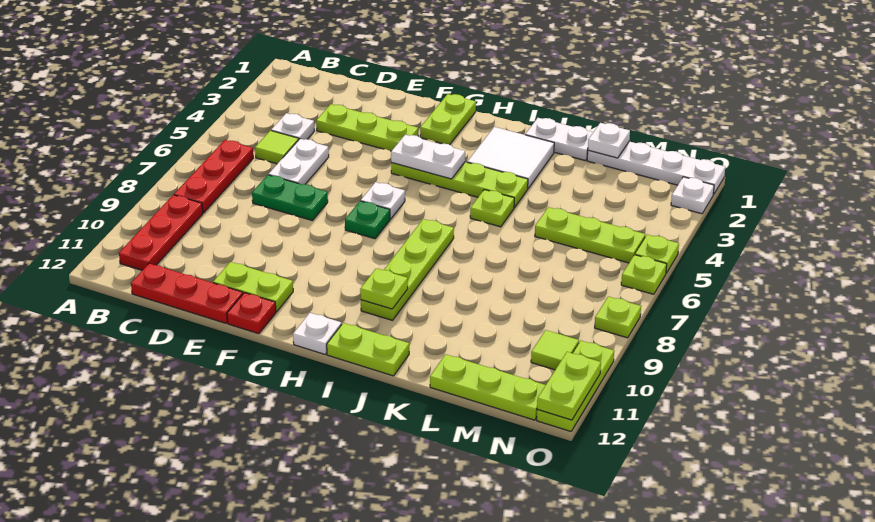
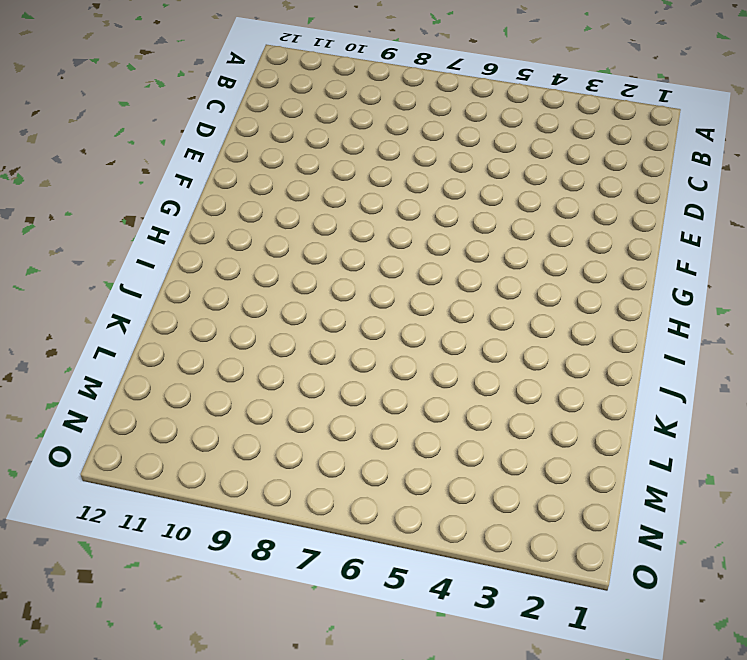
none -> red plate B6:B8 level 1
none -> red plate B9:B11 level 1
none -> white plate C4 level 1
none -> lime tile C5 level 1

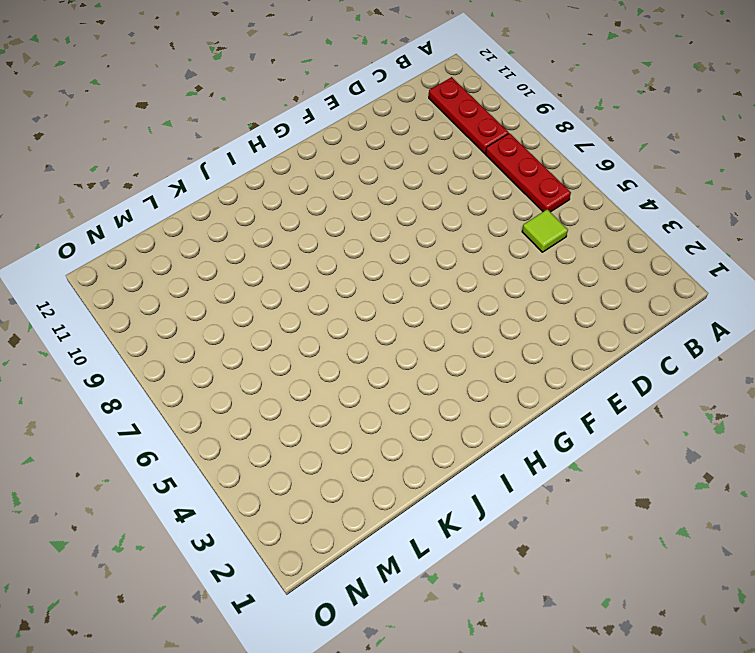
none -> white plate C4 level 1
none -> red plate C12:E12 level 1
none -> lime plate D3:F3 level 1
none -> white plate D5:D6 level 1

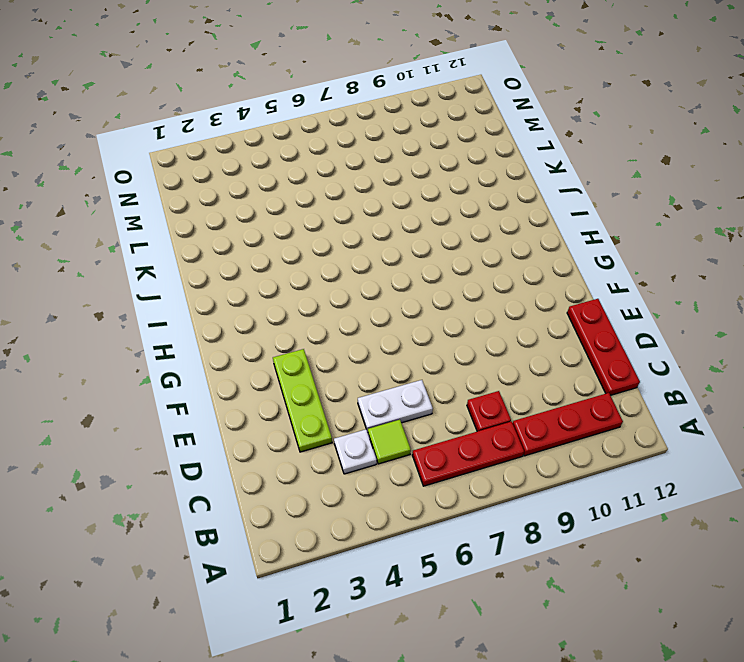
red plate C8 level 1 -> red plate F12 level 1
none -> green plate D7:E7 level 1
none -> lime plate E11:F11 level 1
none -> lime plate G1:G2 level 1
none -> lime plate G4:J4 level 1

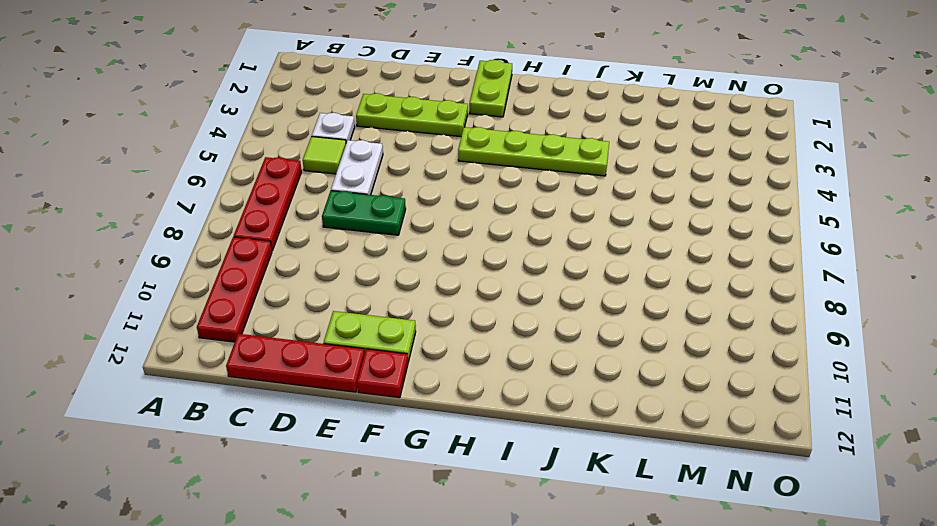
none -> white plate G6 level 1
none -> green plate G7 level 1
none -> white plate H12 level 1
none -> white tile I2:J3 level 1

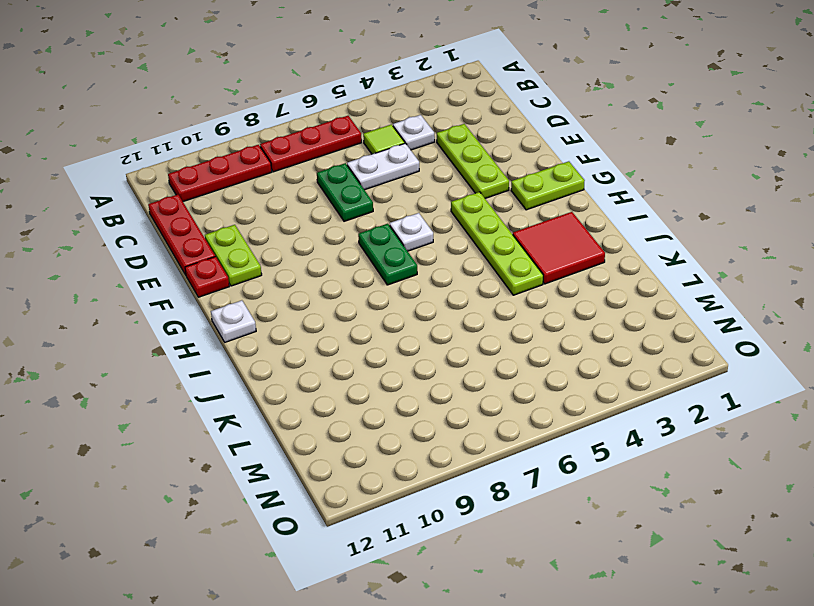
green plate G7:H7 level 1 -> green plate G7 level 1
red tile I2:J3 level 1 -> white tile I2:J3 level 1
none -> lime plate I7:I10 level 1
none -> lime plate I12:J12 level 1
none -> white plate J1:K1 level 1
none -> lime plate J5 level 1

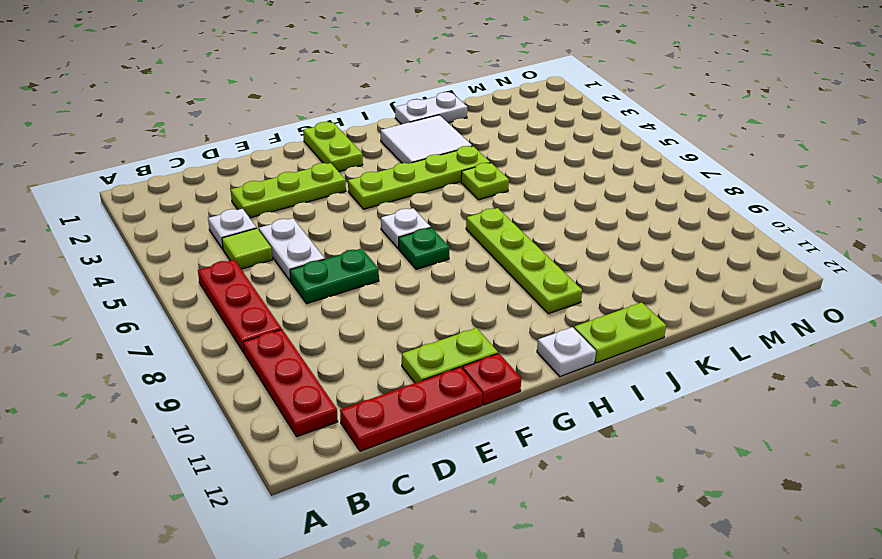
none -> white plate L1:O1 level 1
none -> lime plate L5:N5 level 1
none -> lime plate L12:N12 level 1
none -> lime tile N10 level 1

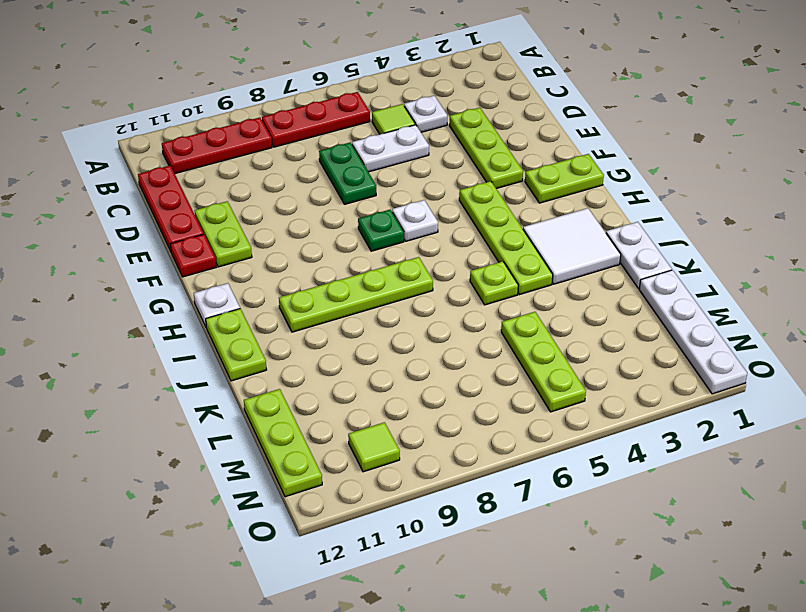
none -> white plate O2 level 1
none -> lime plate O5 level 1
none -> lime plate O6 level 1
none -> lime plate O8 level 1

